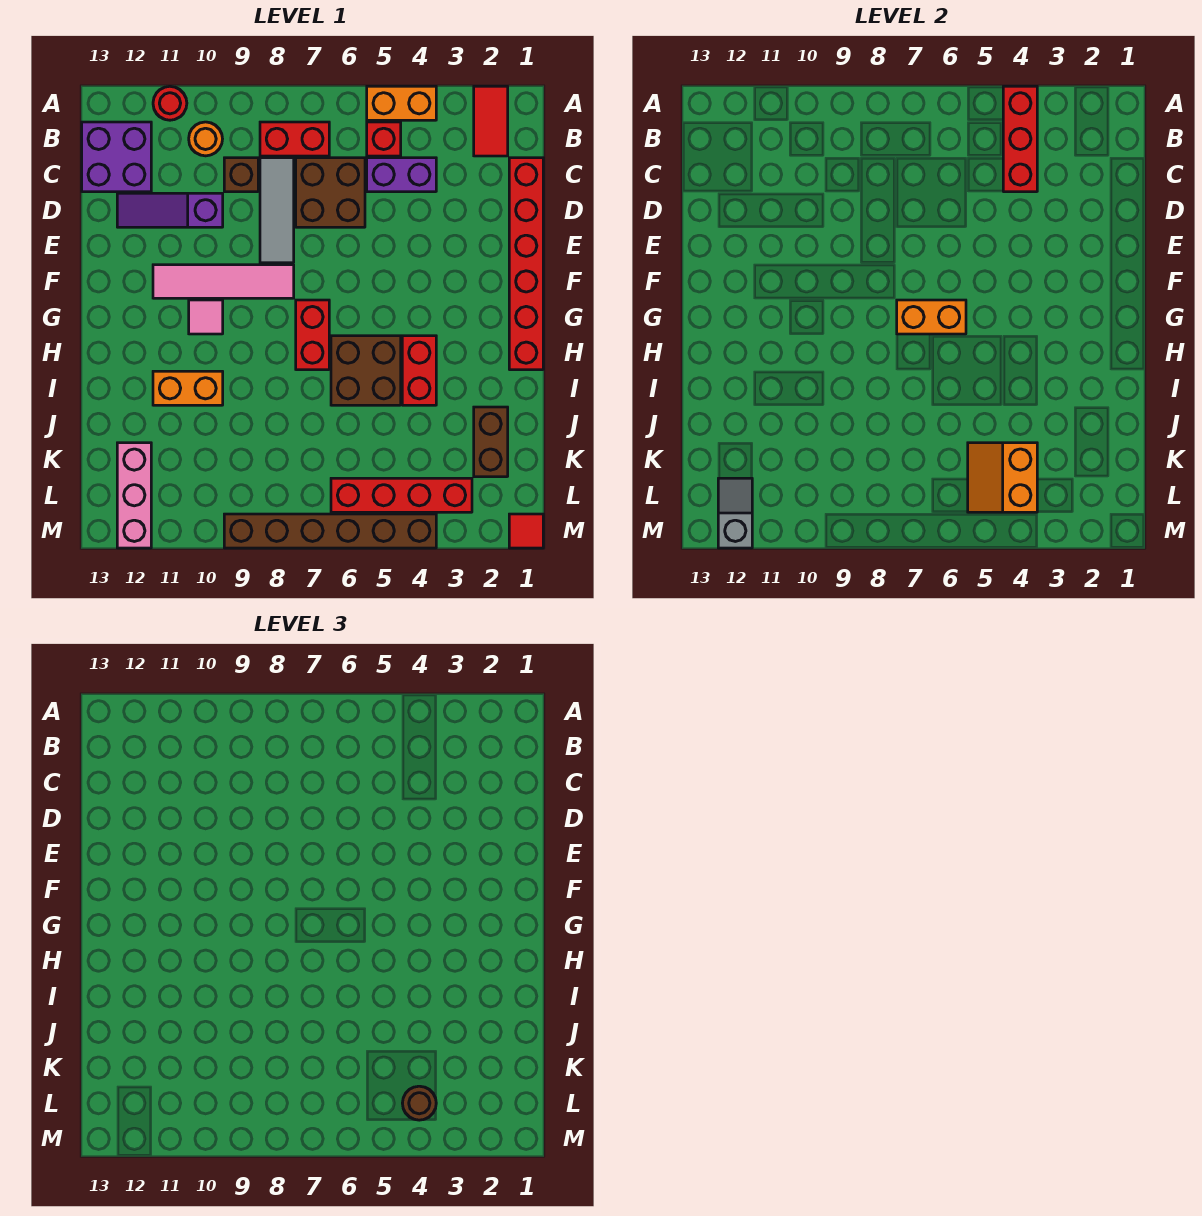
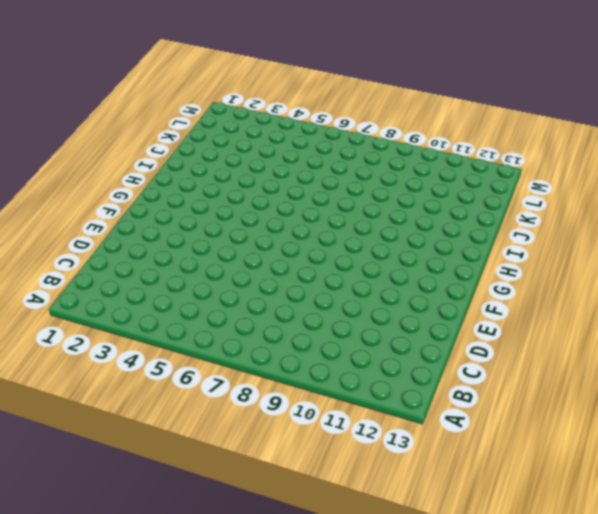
none -> red tile A2:B2 level 1
none -> orange brick A4:A5 level 1
none -> red round brick A11 level 1

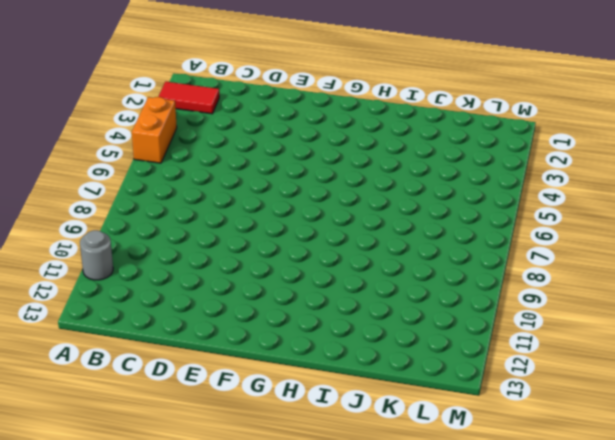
grey round brick A11 level 1 -> red round brick A11 level 1
none -> red brick B5 level 1
none -> red brick B7:B8 level 1
none -> orange round brick B10 level 1

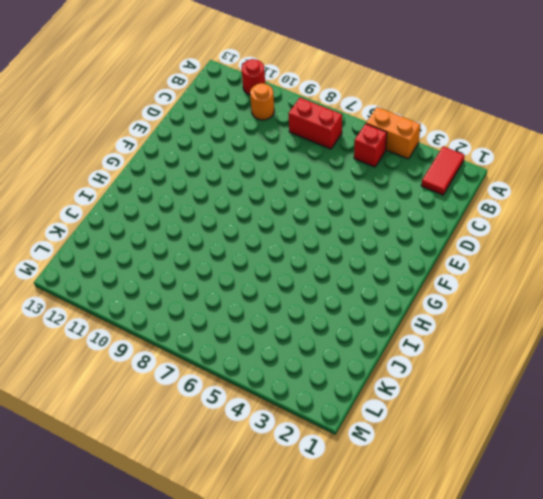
none -> purple brick B12:C13 level 1
none -> red brick C1:H1 level 1
none -> purple brick C4:C5 level 1

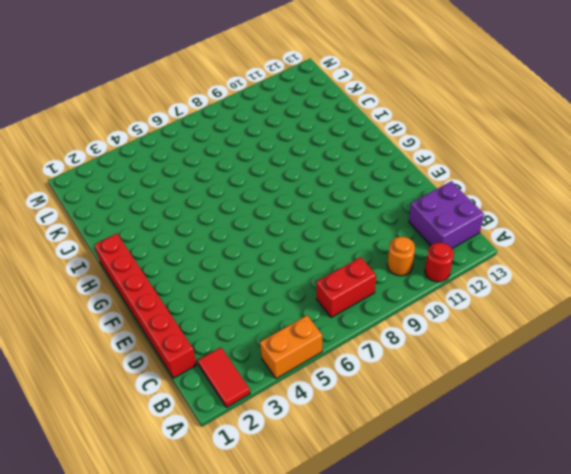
none -> red brick B5 level 1
none -> purple brick C4:C5 level 1
none -> brown brick C6:D7 level 1

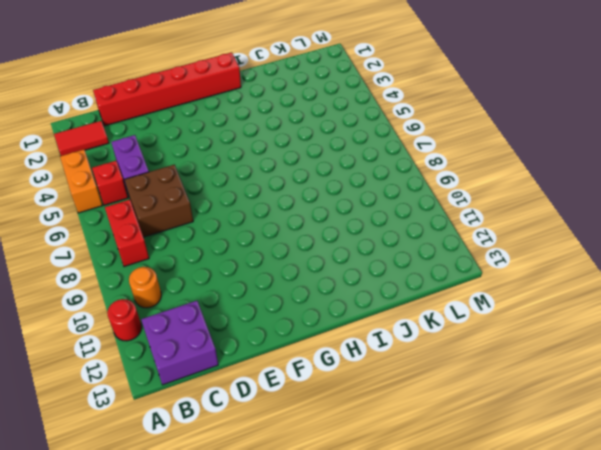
none -> grey tile C8:E8 level 1
none -> brown brick C9 level 1
none -> purple slope D10:D12 level 1 top 10

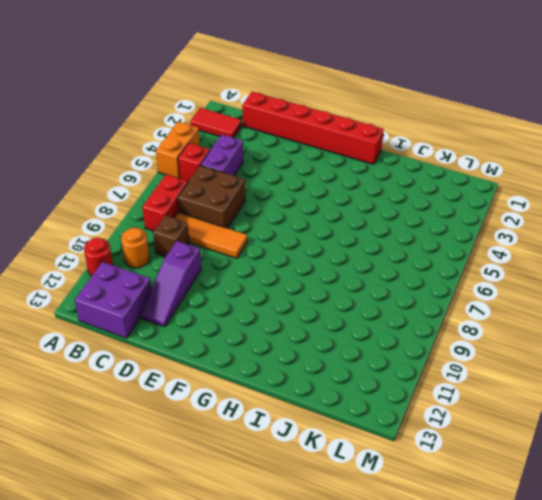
orange tile C8:E8 level 1 -> grey tile C8:E8 level 1
none -> pink tile F8:F11 level 1
none -> red brick G7:H7 level 1
none -> pink tile G10 level 1

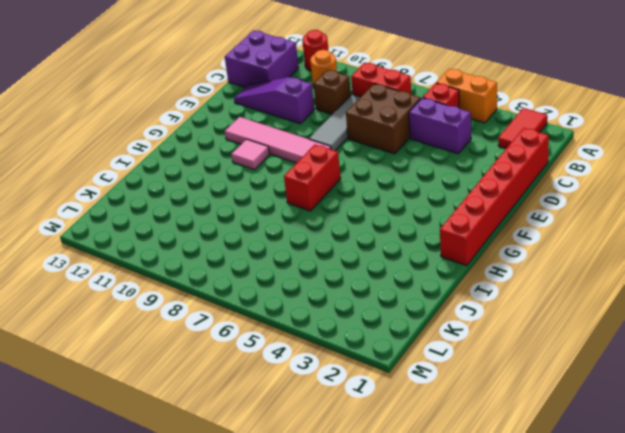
none -> red brick H4:I4 level 1
none -> brown brick H5:I6 level 1
none -> orange brick I10:I11 level 1

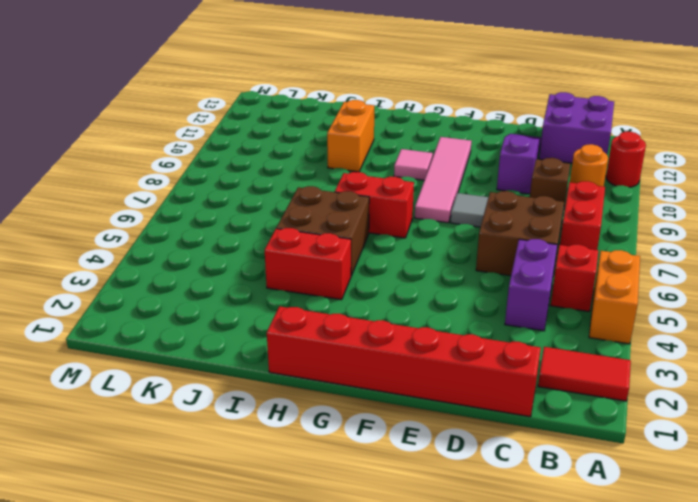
none -> brown brick J2:K2 level 1
none -> pink brick K12:M12 level 1
none -> red brick L3:L6 level 1

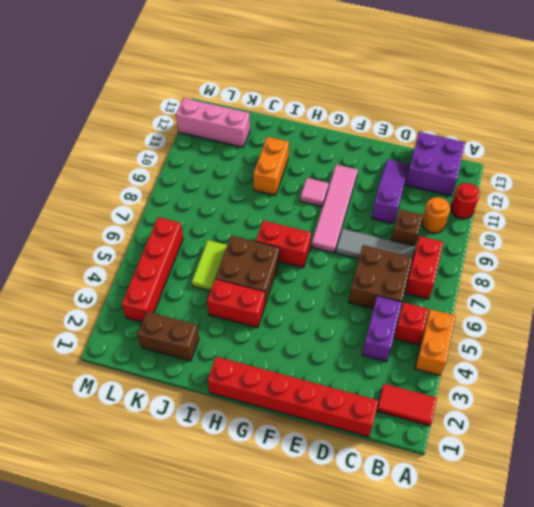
lime tile J5:J6 level 1 -> none
none -> red tile M1 level 1
none -> brown brick M4:M9 level 1
none -> red brick A4:C4 level 2

